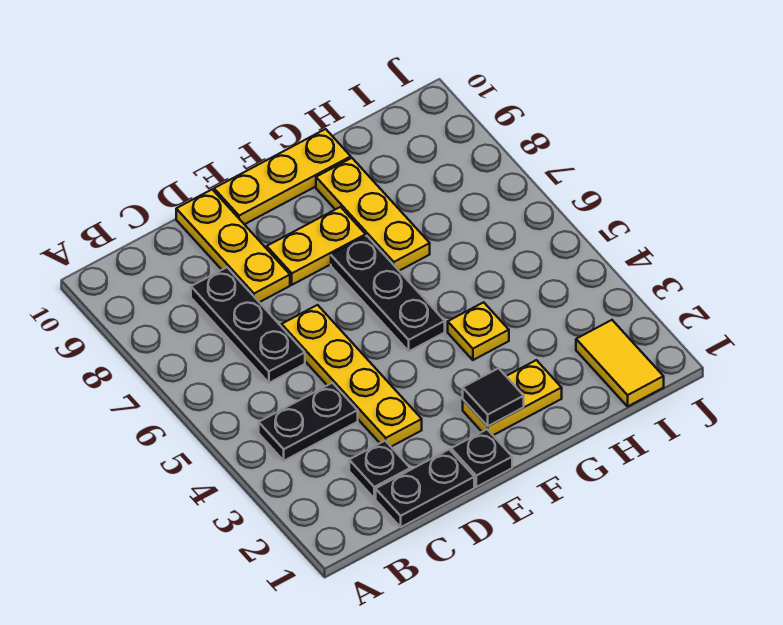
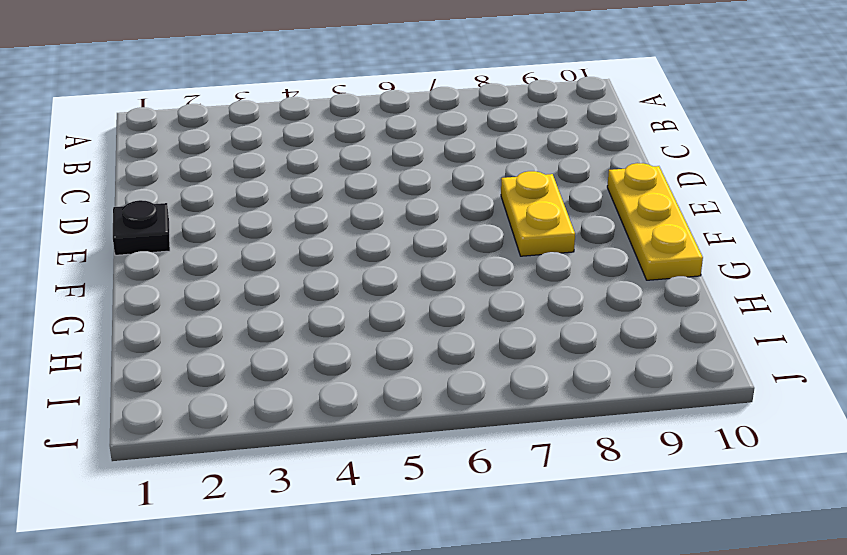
none -> black plate B4:C4 level 1
none -> black plate C1:D1 level 1
none -> black plate C2 level 1

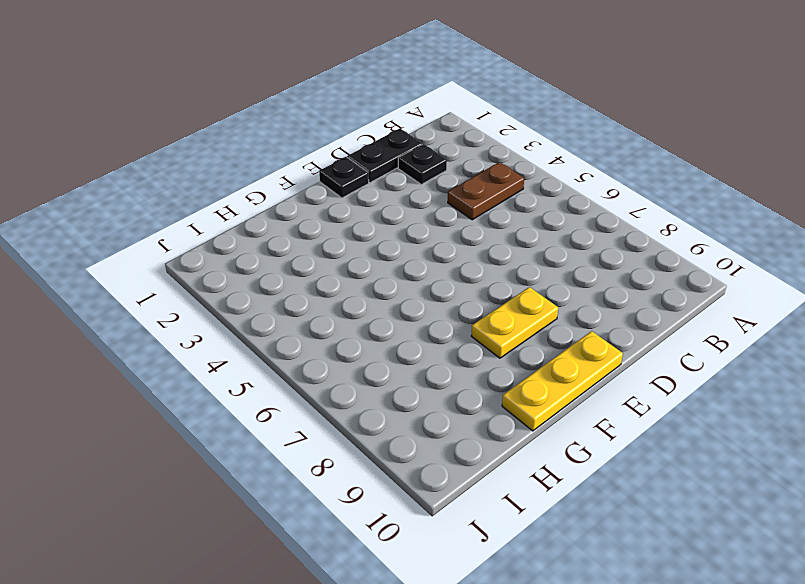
brown plate B4:C4 level 1 -> black plate B4:C4 level 1
none -> black plate C6:C8 level 1
none -> yellow plate D3:D6 level 1
none -> yellow plate D8:D10 level 1

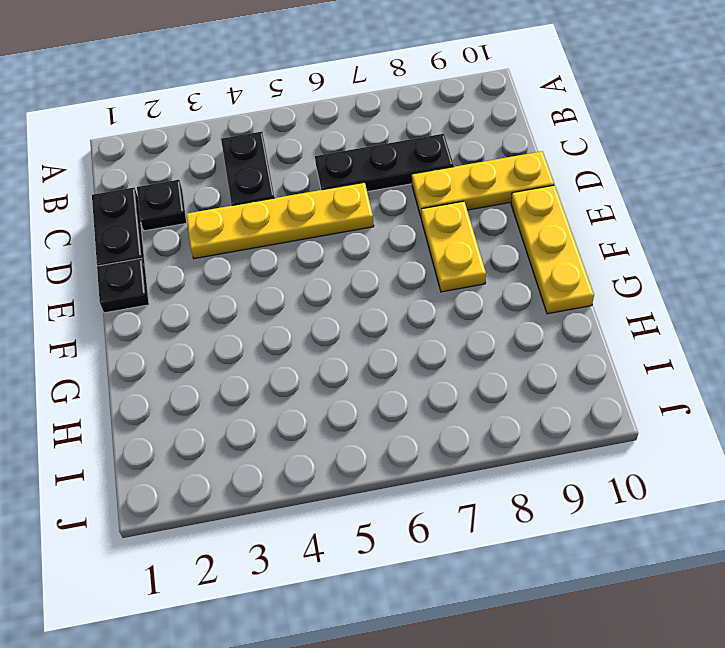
none -> yellow plate F2:G2 level 1
none -> black plate F5:F7 level 1
none -> yellow plate G4 level 1

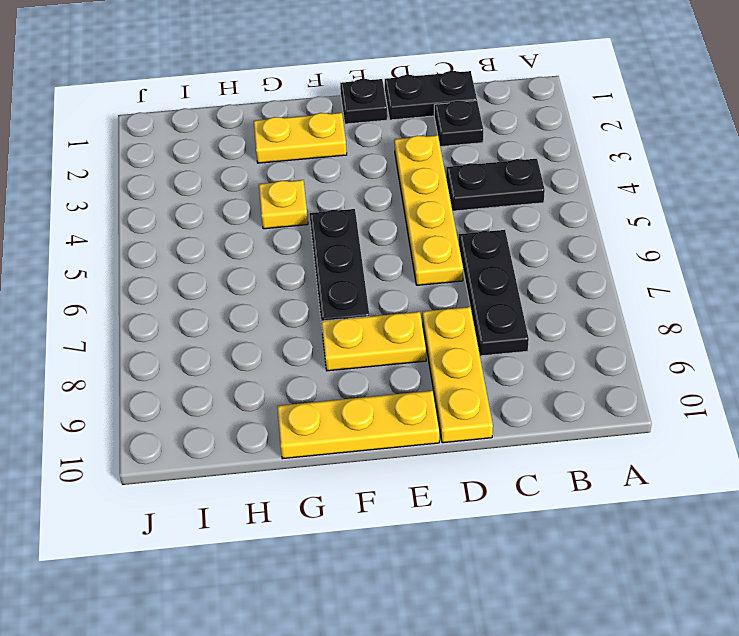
none -> yellow plate G7:G9 level 1
none -> yellow tile I1:I2 level 1
none -> black tile F2 level 2

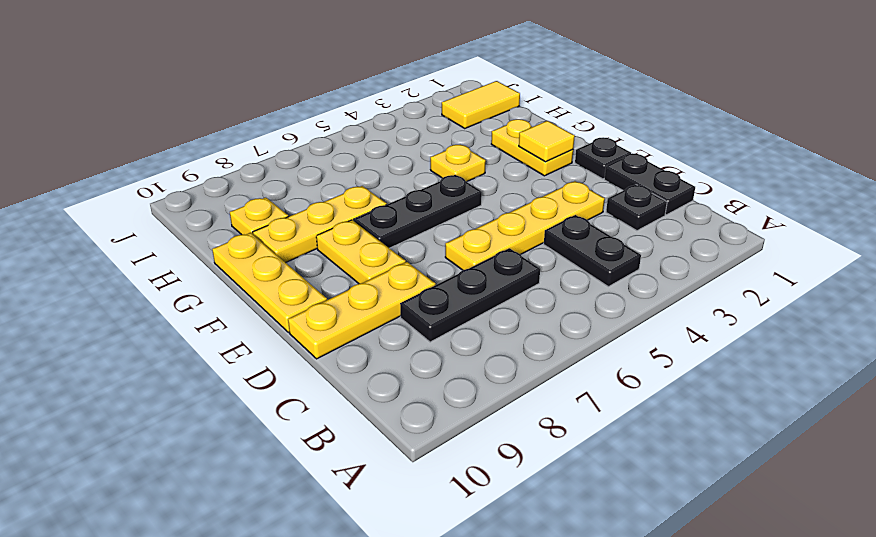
yellow tile F2 level 2 -> black tile F2 level 2
yellow plate H9 level 1 -> none

